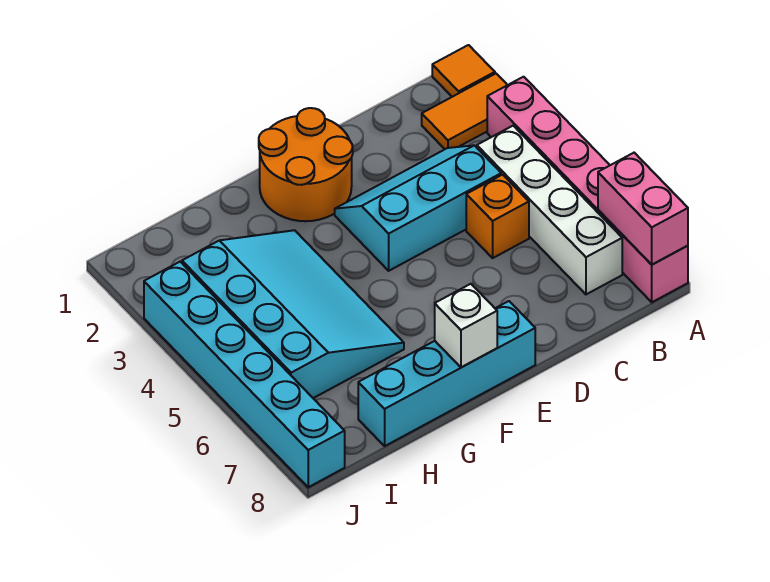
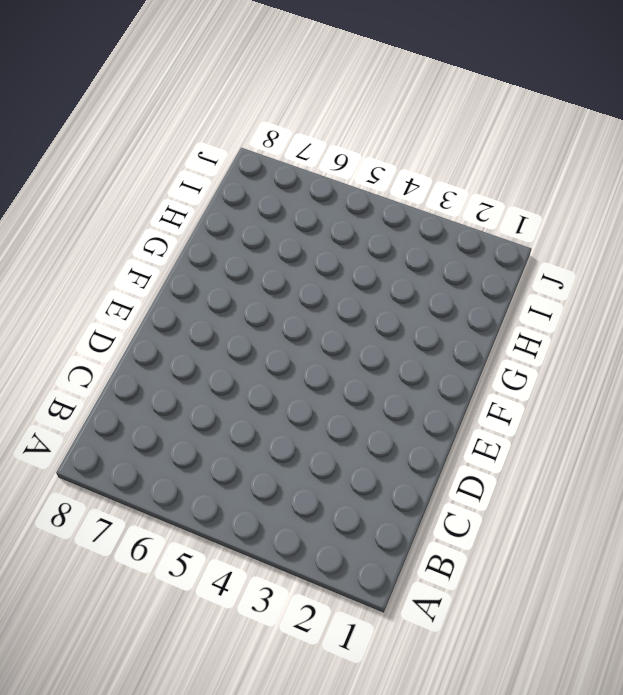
none -> orange tile A1 level 1
none -> orange tile A2:B2 level 1
none -> pink brick A3:A8 level 1

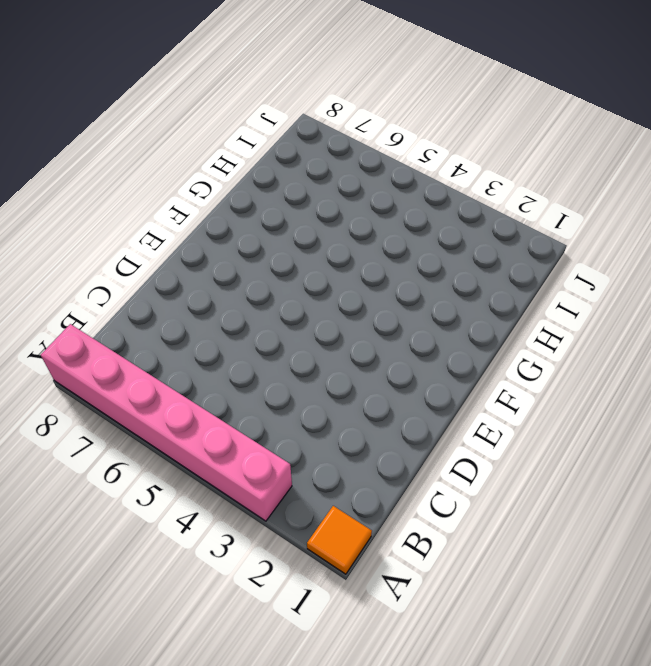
none -> orange tile A2:B2 level 1
none -> white brick B4:B7 level 1
none -> cyan slope C3:E4 level 1 top 4

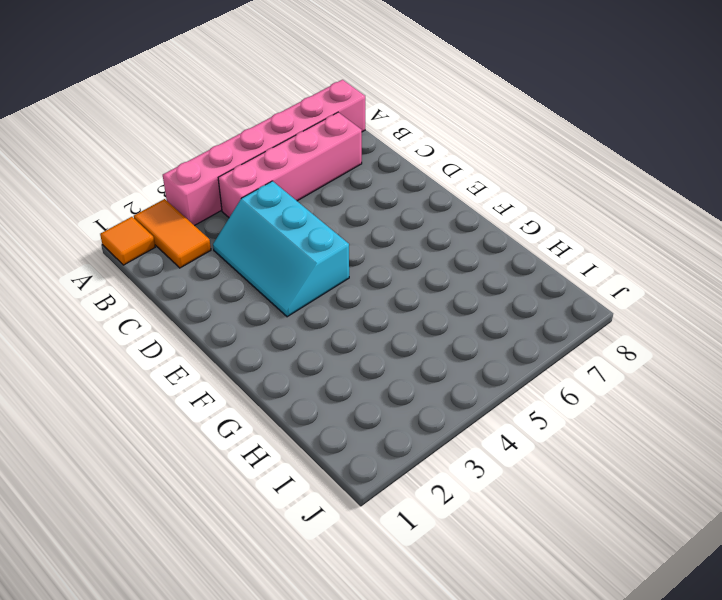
pink brick B4:B7 level 1 -> white brick B4:B7 level 1
none -> orange brick C5 level 1
none -> orange round brick E1:F2 level 1
none -> cyan brick E8:H8 level 1

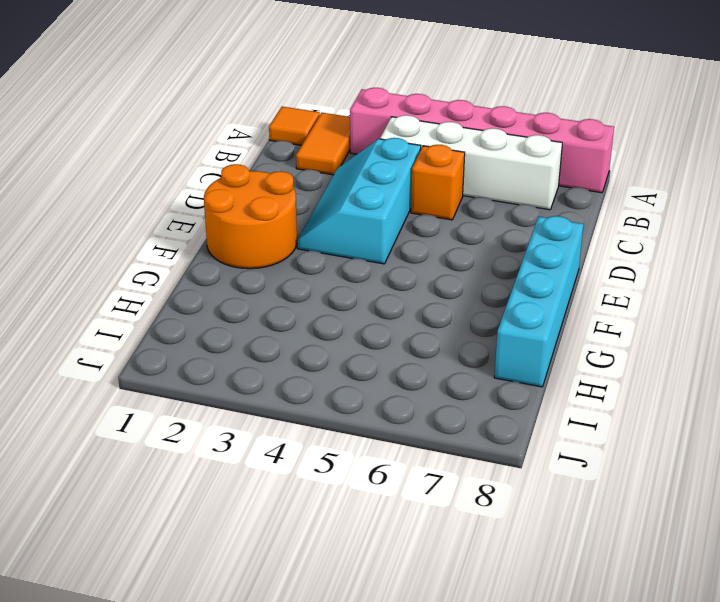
none -> cyan slope G3:I6 level 1 top I
none -> cyan brick J3:J8 level 1
none -> pink brick A7:A8 level 2

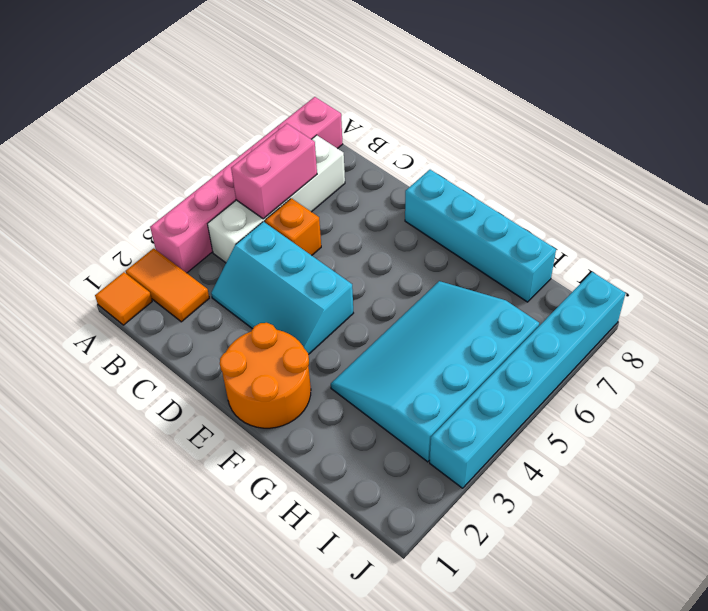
pink brick B5:B6 level 2 -> pink brick A7:A8 level 2
none -> white brick F8 level 2

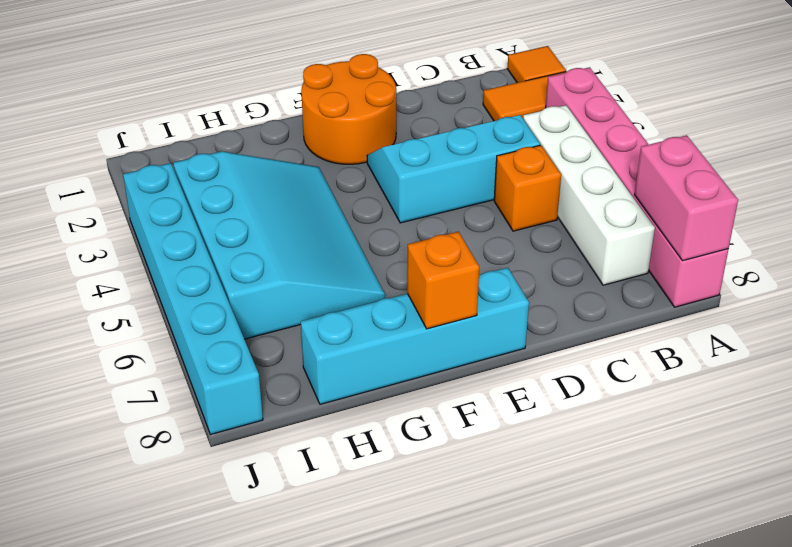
orange brick F8 level 2 -> white brick F8 level 2

